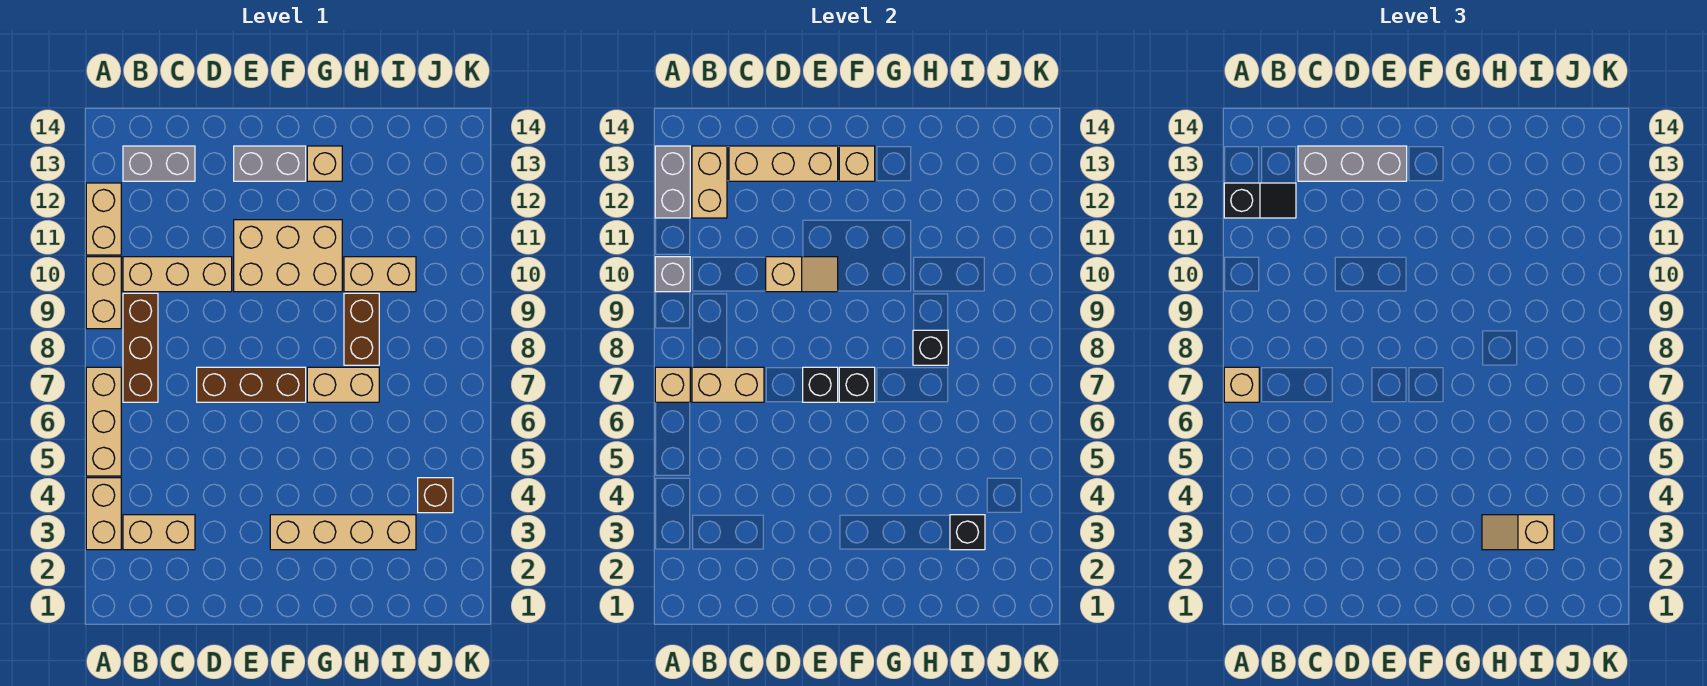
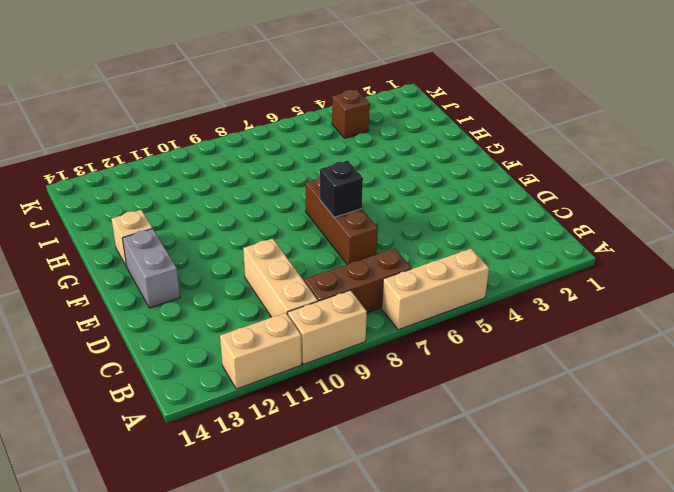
none -> tan brick A3:A4 level 1
none -> tan brick B3:C3 level 1
none -> grey brick B13:C13 level 1
none -> tan brick E10:G11 level 1

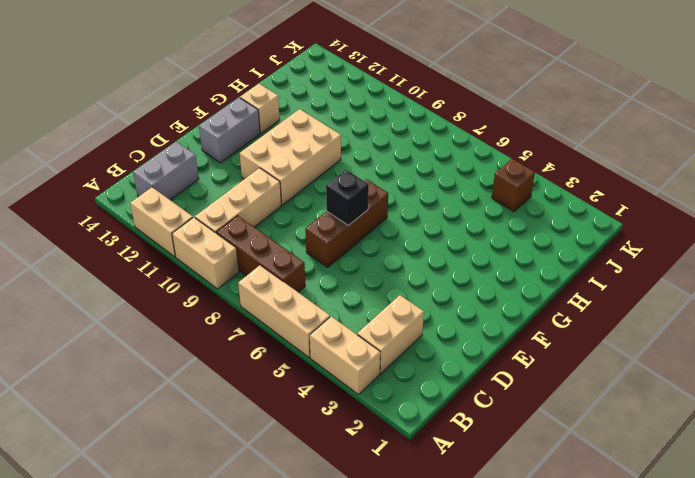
none -> tan brick F3:I3 level 1
none -> tan brick G7:H7 level 1
none -> brown brick H8:H9 level 1
none -> tan brick H10:I10 level 1

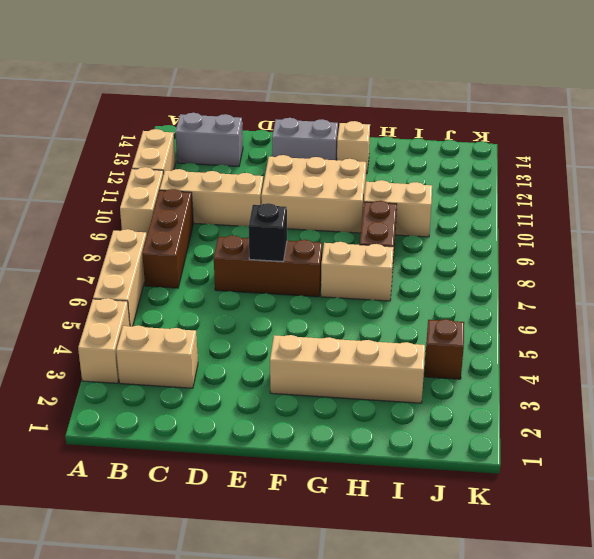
none -> tan brick A7 level 2
none -> grey brick A10 level 2
none -> grey brick A12:A13 level 2
none -> tan brick B7:C7 level 2

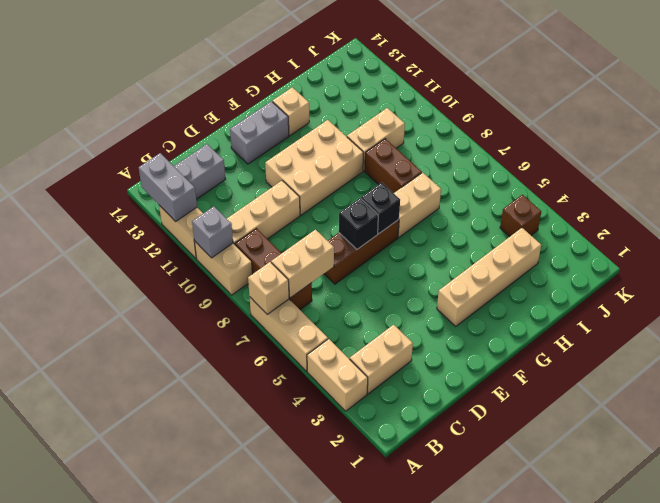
none -> tan brick B12:B13 level 2
none -> tan brick C13:E13 level 2
none -> tan slope D10:E10 level 2 top D
none -> tan brick F13 level 2

